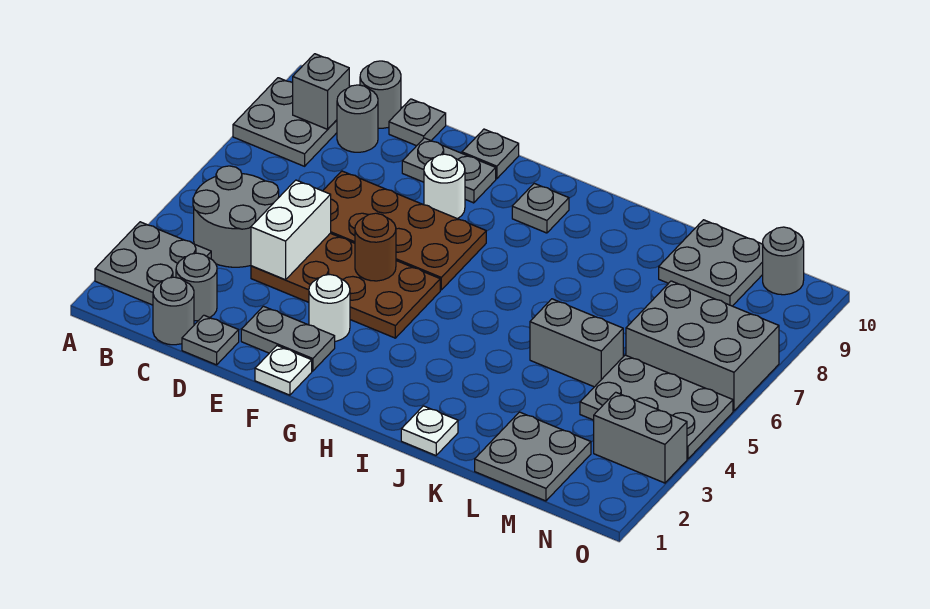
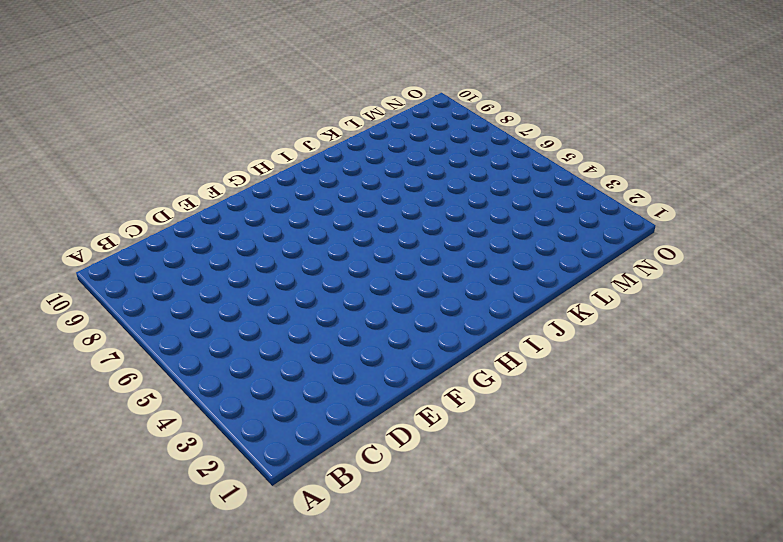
none -> grey plate A2:B3 level 1
none -> grey plate A8:B9 level 1
none -> grey round brick B4:C5 level 1

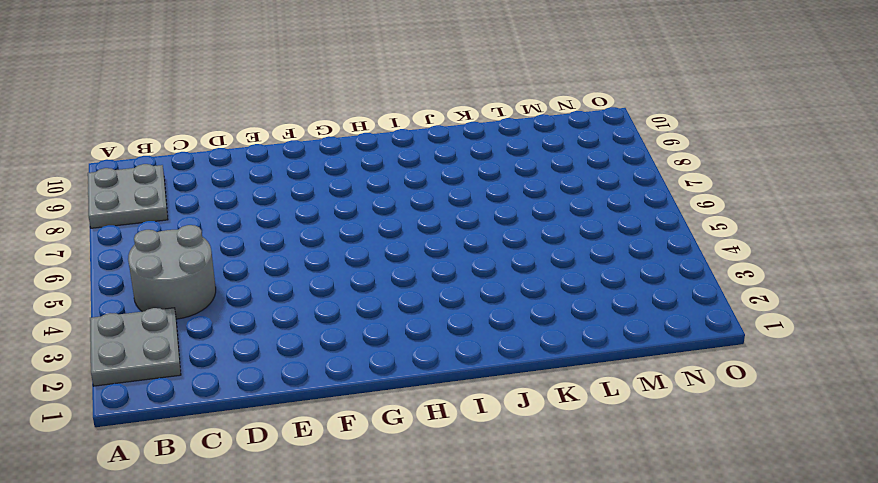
none -> grey round brick C1 level 1
none -> grey round brick C2 level 1
none -> grey round brick C9 level 1

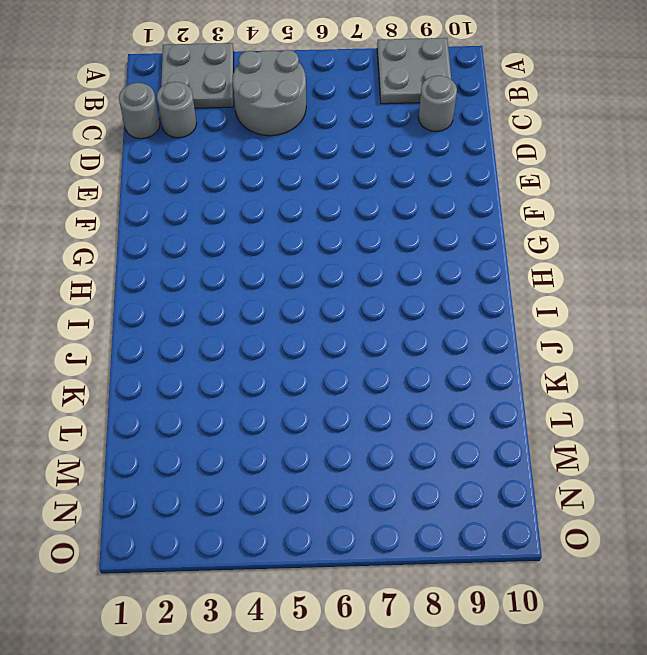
none -> grey round brick C10 level 1
none -> grey plate D1 level 1
none -> brown plate D4:G5 level 1

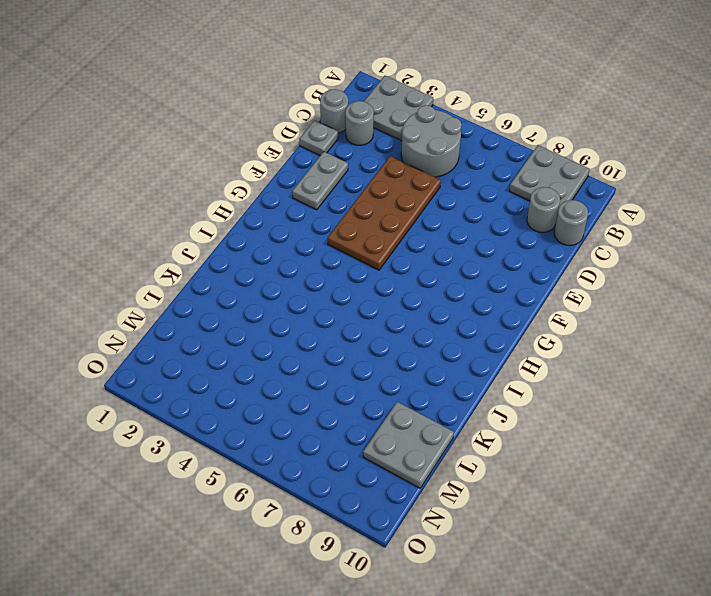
none -> brown plate D6:G7 level 1
none -> grey plate D10 level 1
none -> grey plate E9:F9 level 1

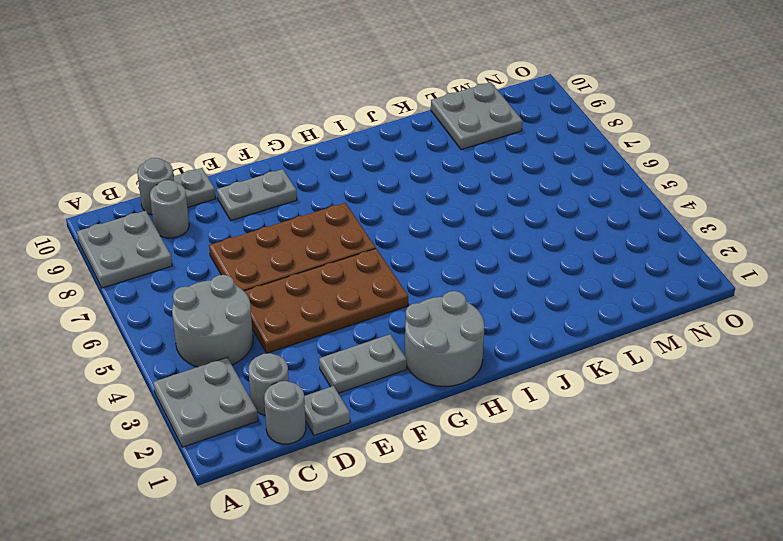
grey round brick G1:H2 level 1 -> none
none -> white plate F1 level 1
none -> white round brick F3 level 1
none -> white round brick F8 level 1

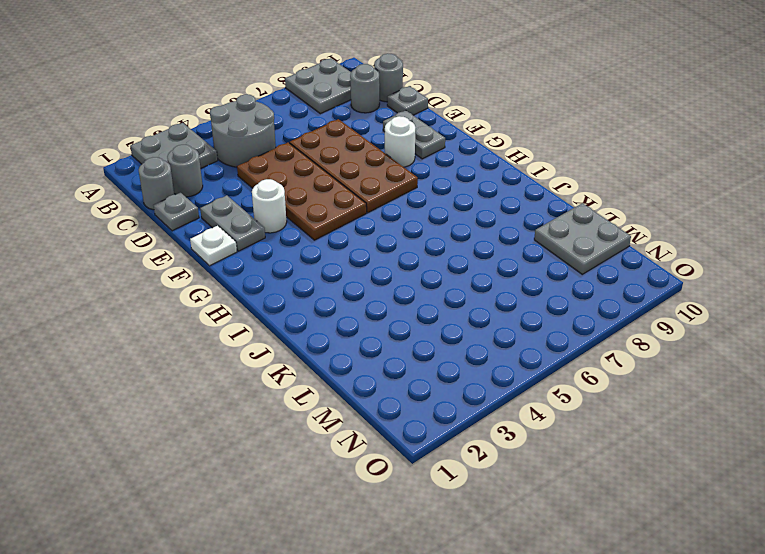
none -> grey plate F10 level 1
none -> grey plate H9 level 1
none -> white plate J1 level 1

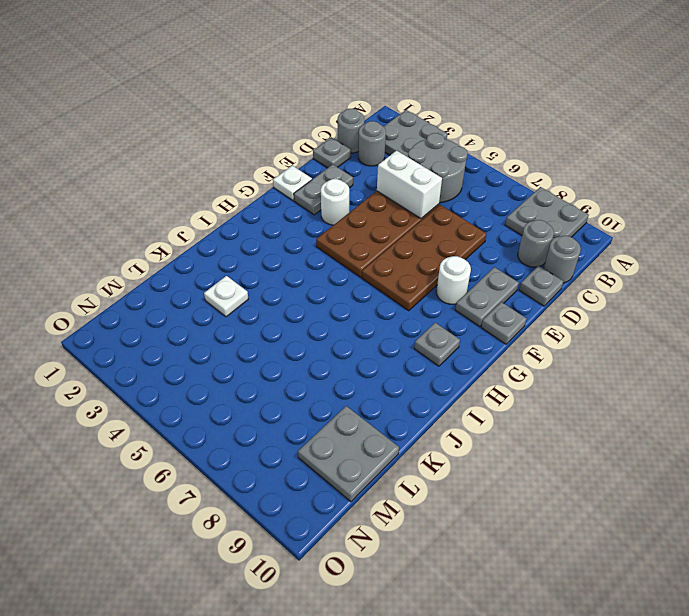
white plate K3 level 1 -> white plate J1 level 1
none -> grey brick K5:L5 level 1
none -> grey plate L1:M2 level 1
none -> grey plate M4:O5 level 1

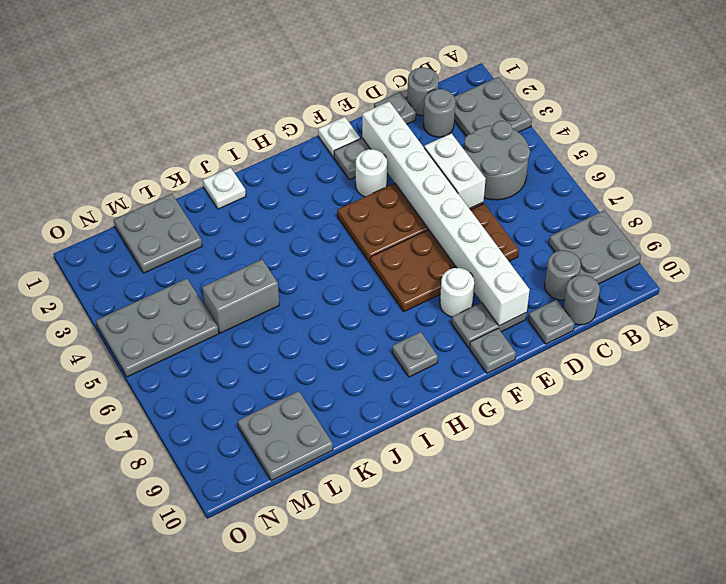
white brick E2:E9 level 2 -> none
none -> grey brick M6:O7 level 1
none -> grey brick N3:O3 level 1
none -> grey round brick N10 level 1

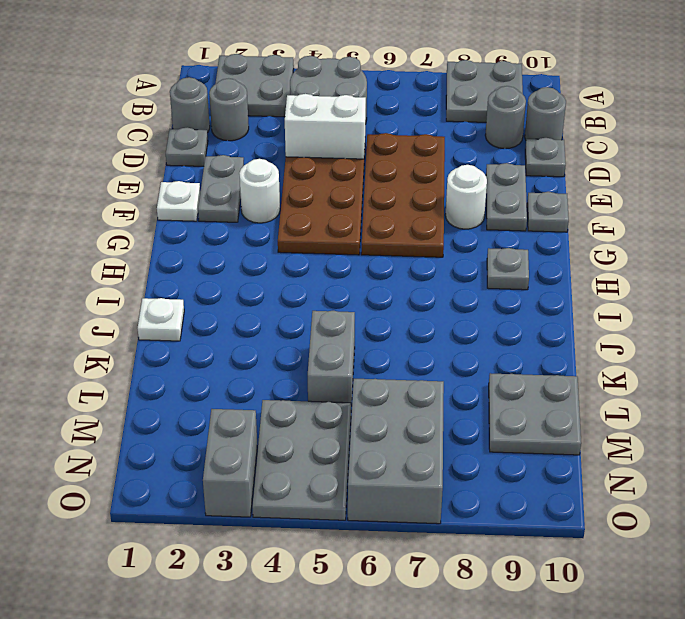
none -> grey plate L1:M2 level 1
none -> grey round brick N10 level 1
none -> grey brick B9 level 2

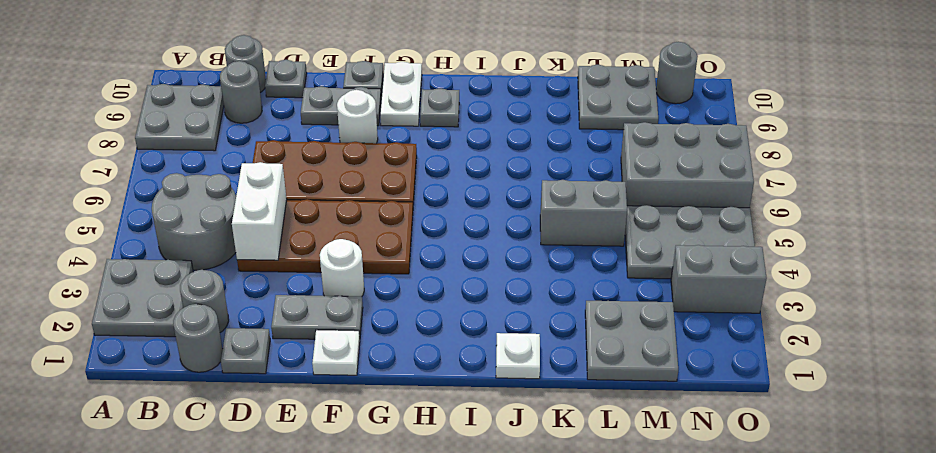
white plate G9:G10 level 1 -> none
none -> grey brick B9 level 2
none -> brown round brick F5 level 2

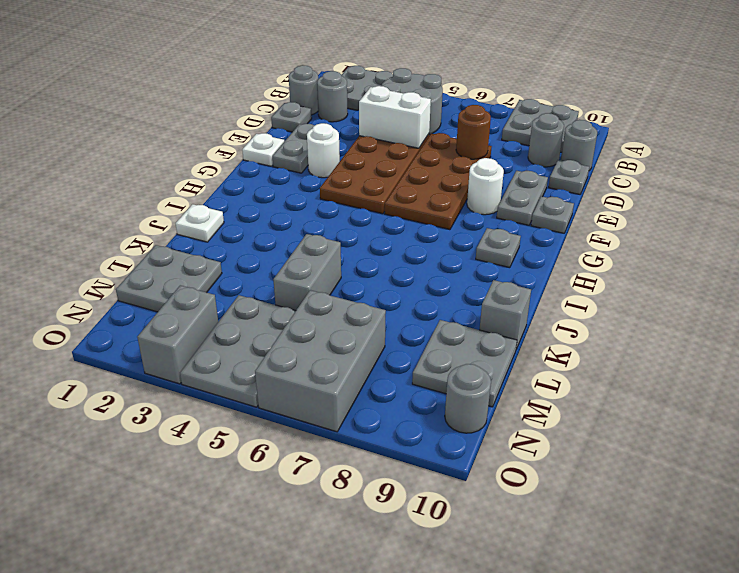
brown round brick D7 level 2 -> brown round brick F5 level 2
grey brick K10 level 1 -> grey brick B9 level 2

